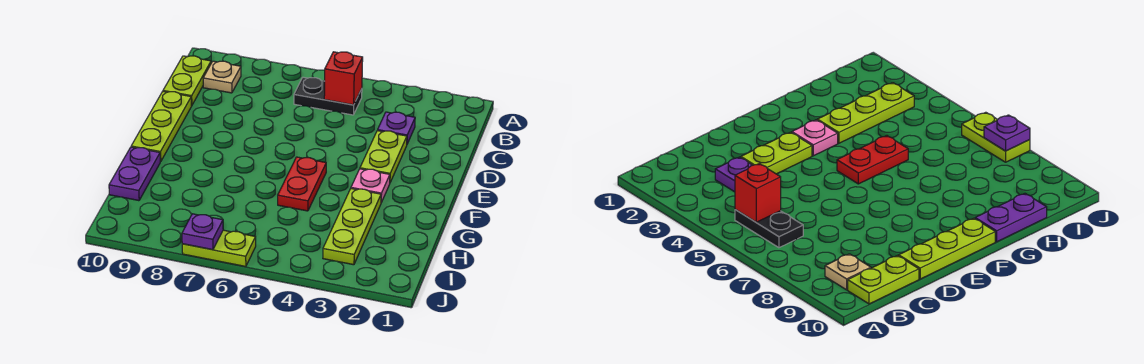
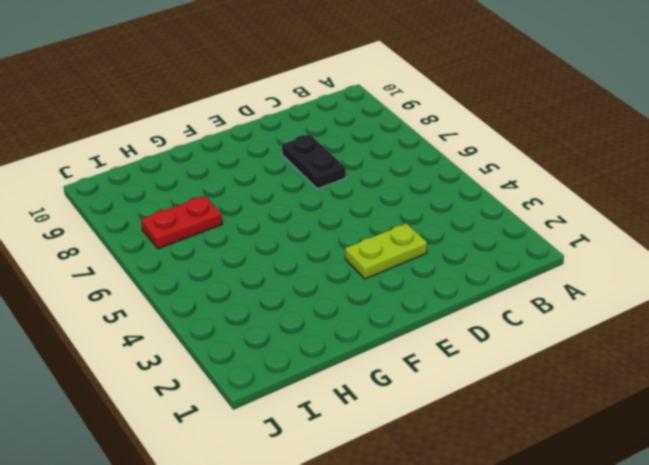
black plate D7:D8 level 1 -> black plate B5:B6 level 1
red plate H7:I7 level 1 -> red plate F5:G5 level 1
none -> tan plate B9 level 1
none -> lime plate B10:C10 level 1
none -> purple plate C3 level 1

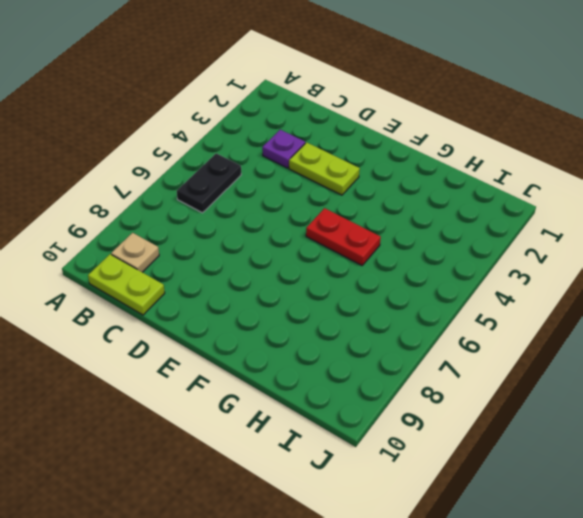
none -> lime plate D10:F10 level 1
none -> pink plate F3 level 1
none -> lime plate G3:I3 level 1

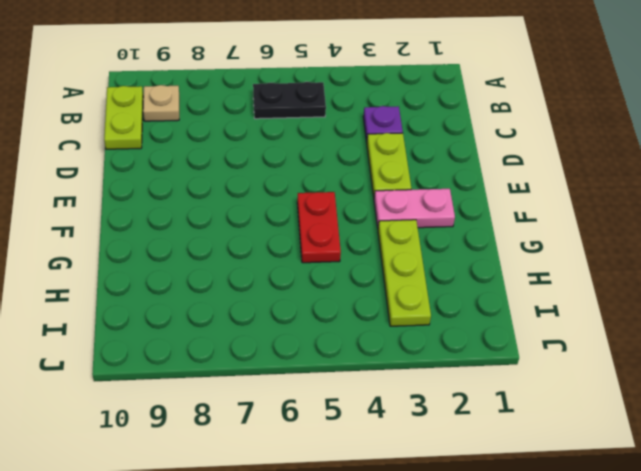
pink plate F2:F3 level 1 -> pink plate F3 level 1
none -> lime plate D10:F10 level 1
none -> purple plate G10:H10 level 1
none -> lime plate J6:J7 level 1

